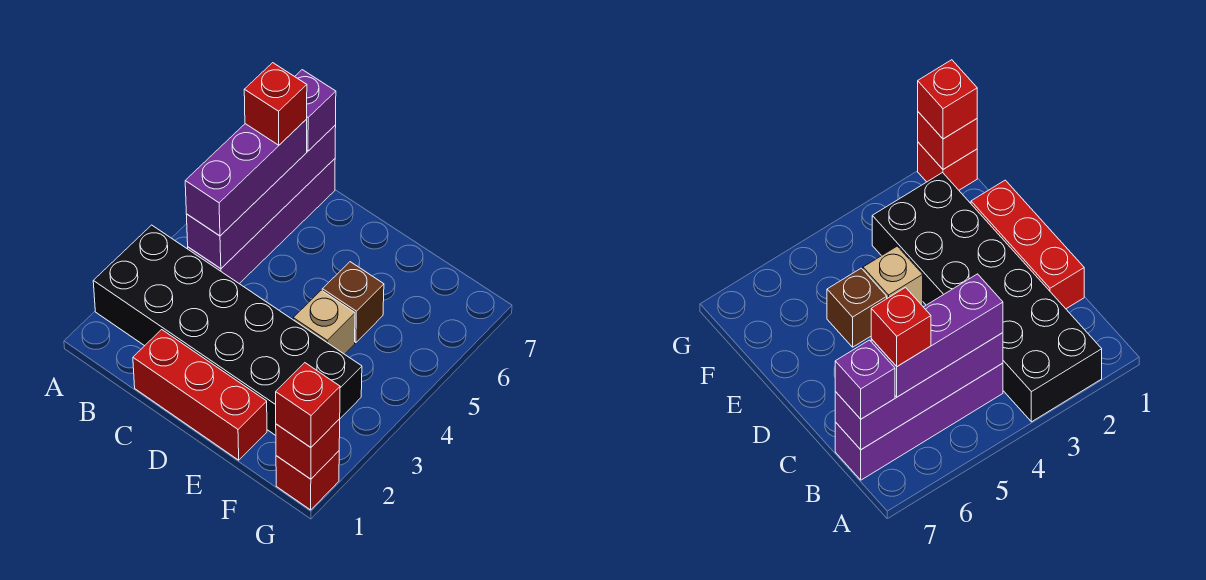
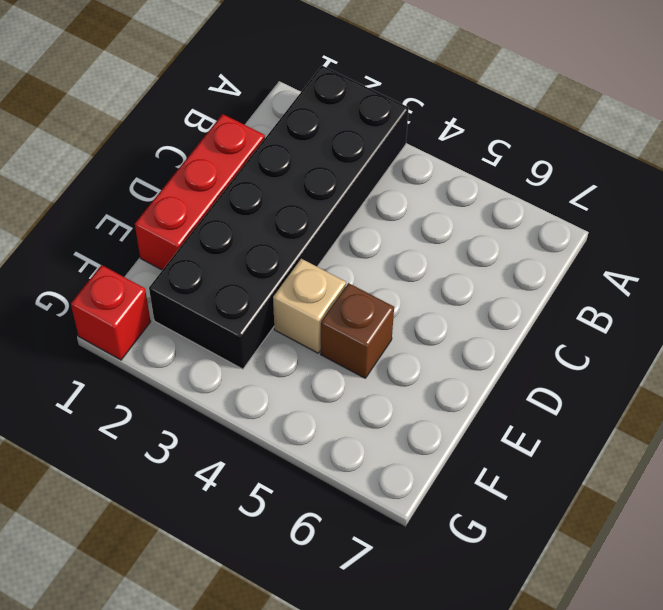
none -> purple brick B4:B7 level 1
none -> purple brick B4:B7 level 2
none -> red brick G1 level 2

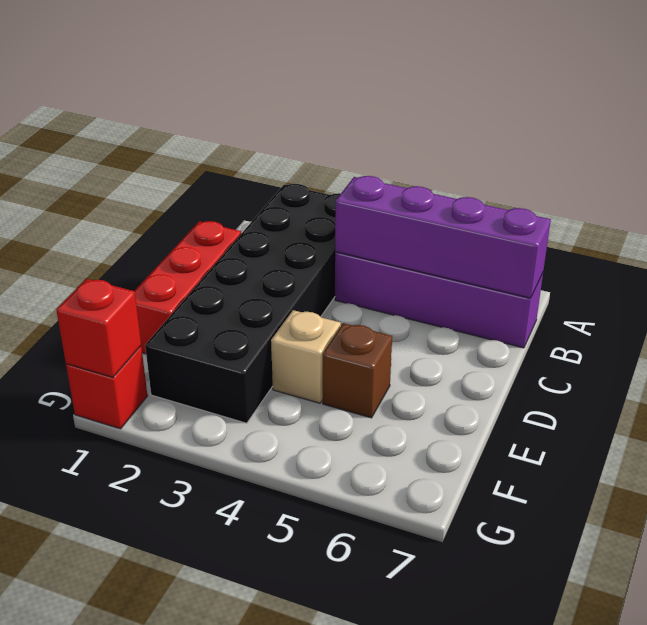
none -> purple brick B4:B6 level 3
none -> purple brick B7 level 3
none -> red brick G1 level 3

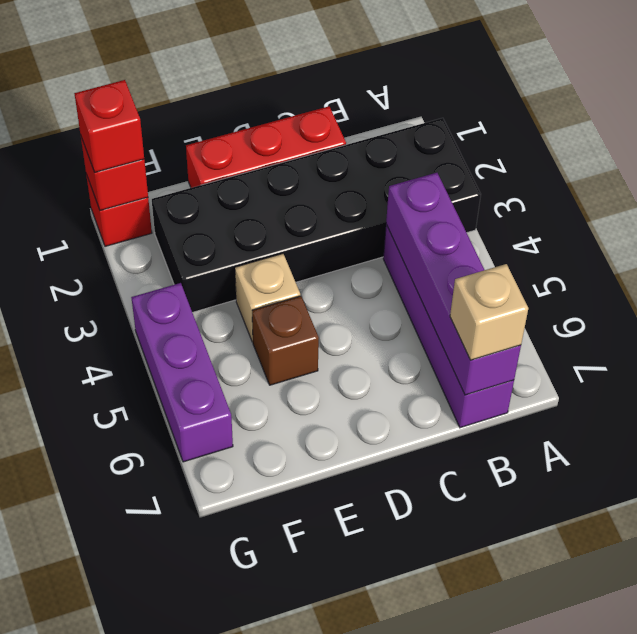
tan brick B7 level 3 -> purple brick B7 level 3
purple brick G4:G6 level 1 -> purple brick B4:B6 level 3
none -> red brick B6 level 4

